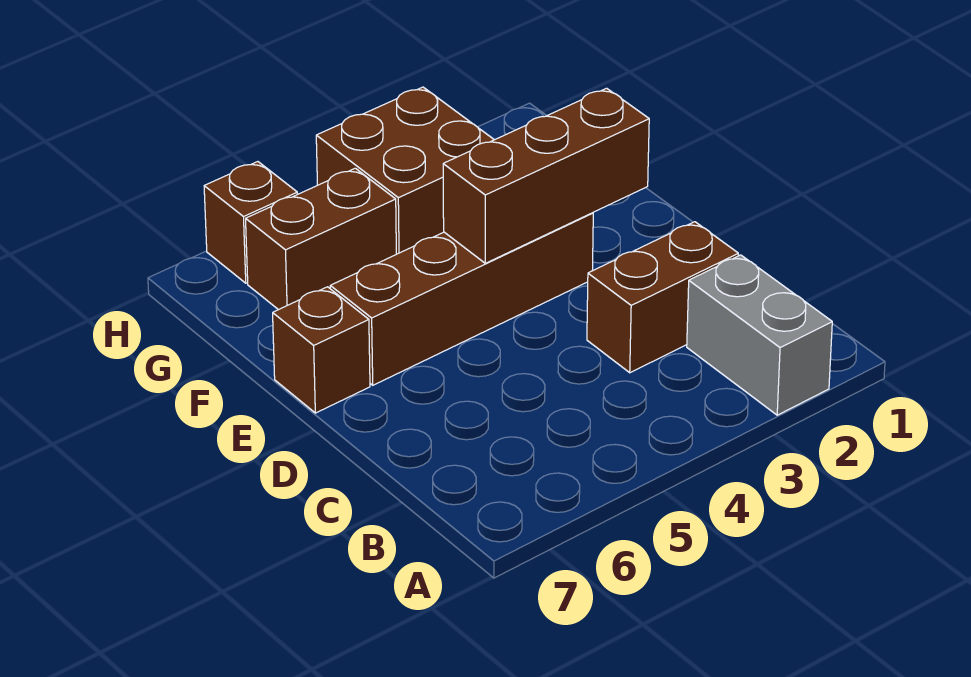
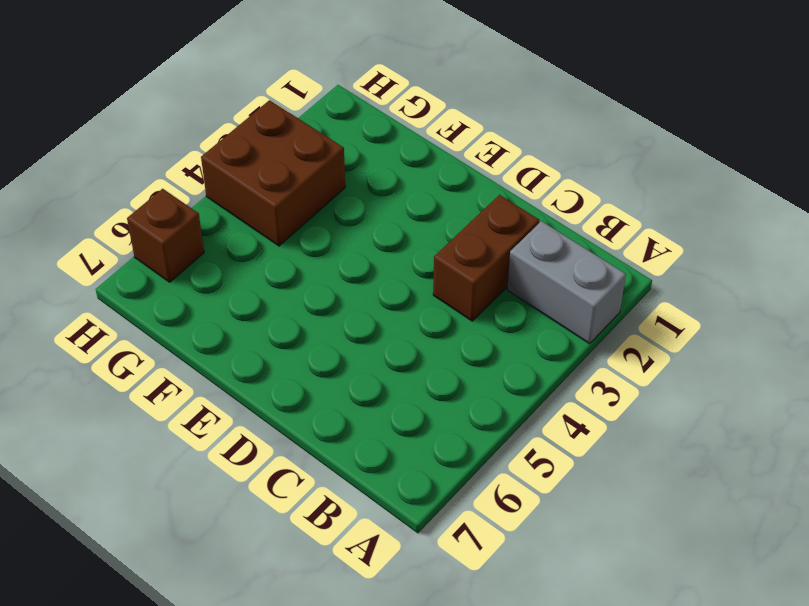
none -> brown brick E3:E6 level 1
none -> brown brick E7 level 1

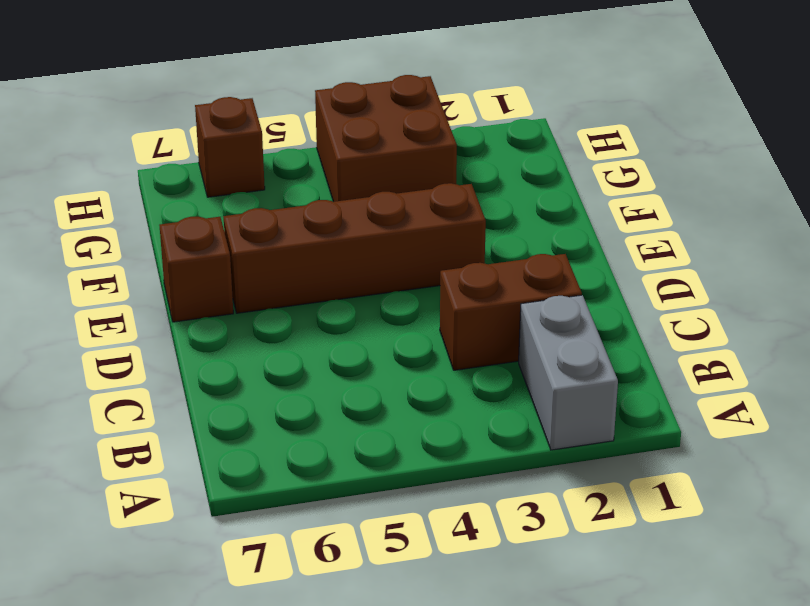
none -> brown brick G5:G6 level 1
none -> brown brick E2:E4 level 2

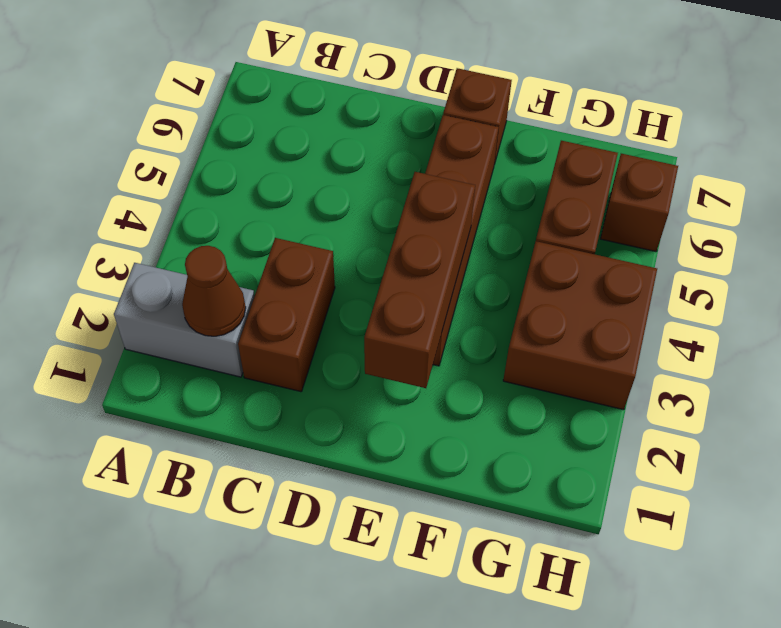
brown cone B2 level 2 -> none

